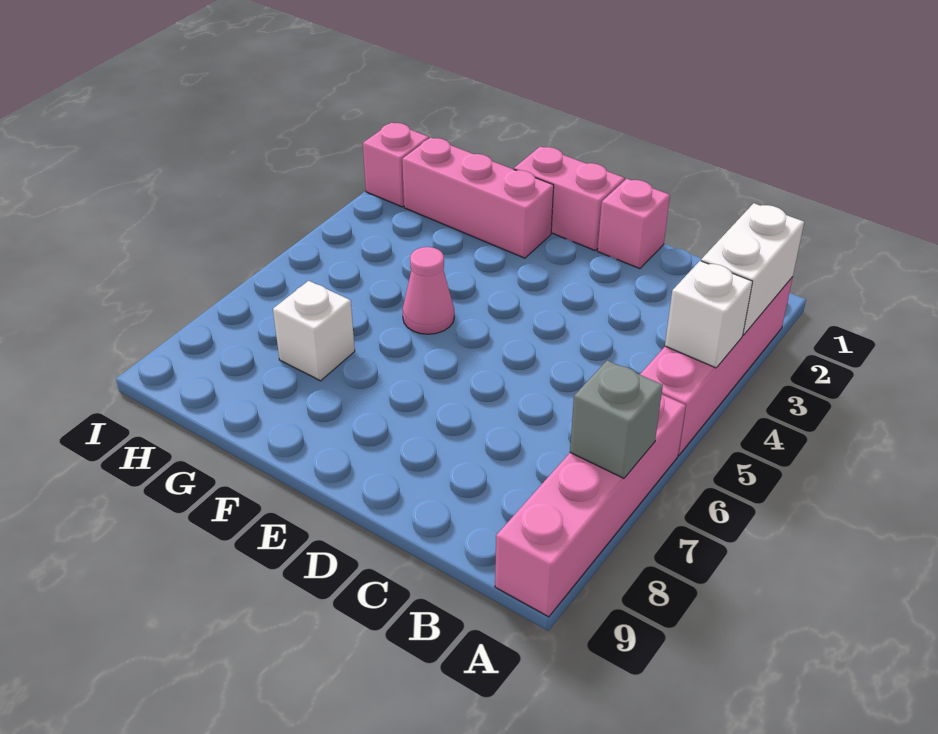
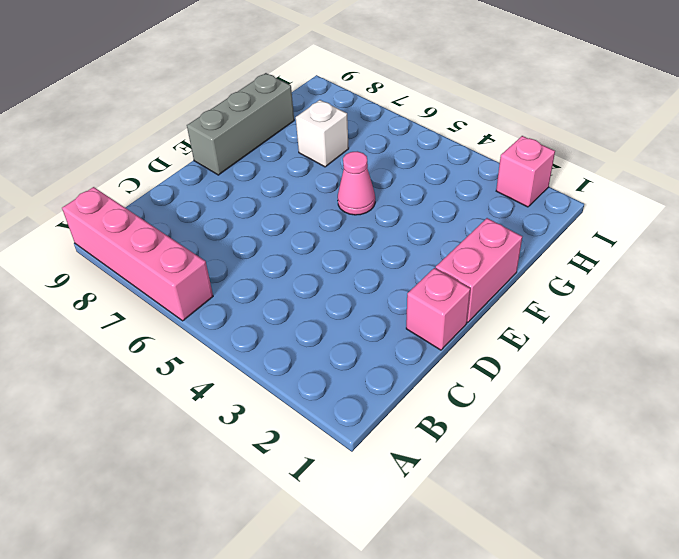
grey brick E9:G9 level 1 -> none
none -> pink brick A2:A5 level 1
none -> pink brick F2:H2 level 1

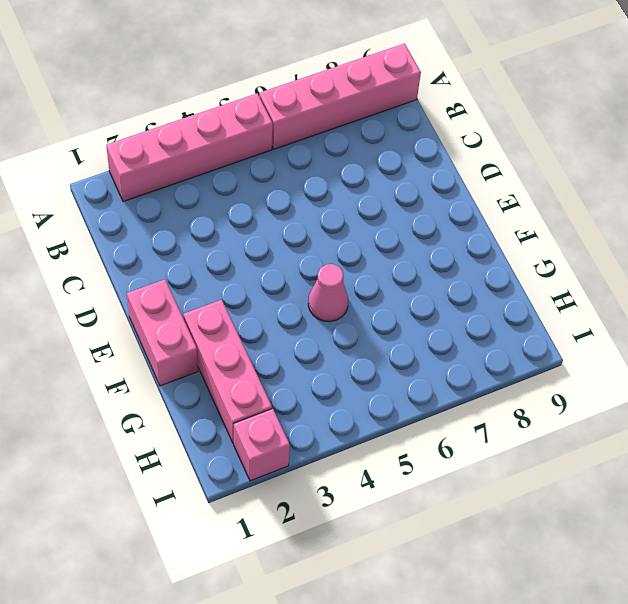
none -> pink brick D1 level 1
none -> white brick G7 level 1

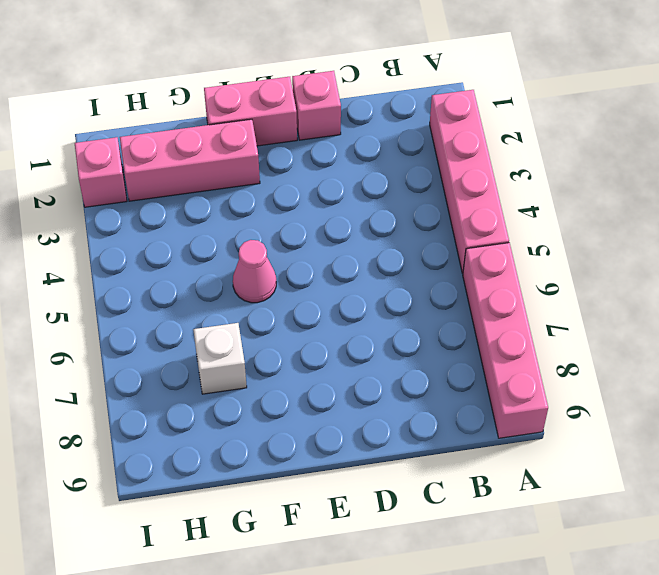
none -> white brick A2:A3 level 2
none -> white brick A4 level 2

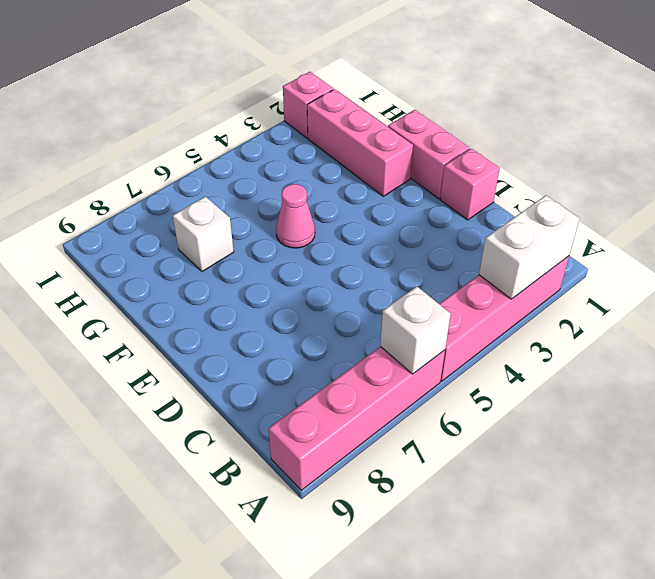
white brick A6 level 2 -> white brick A4 level 2
none -> grey brick A7 level 2

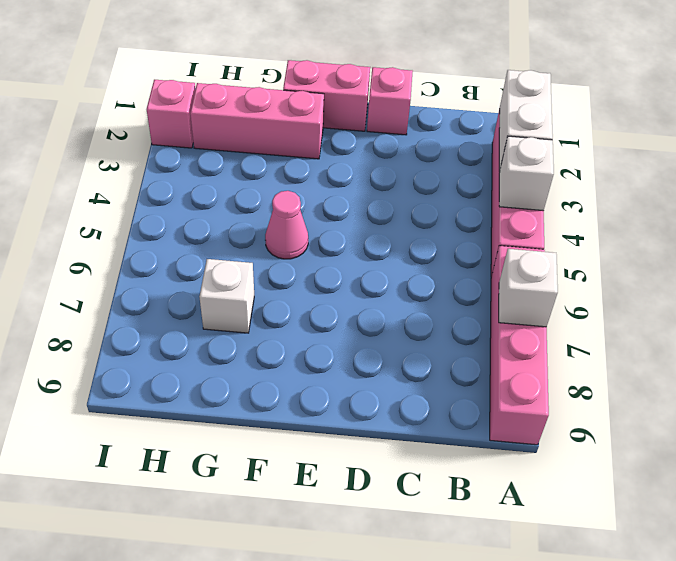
white brick A7 level 2 -> grey brick A7 level 2

